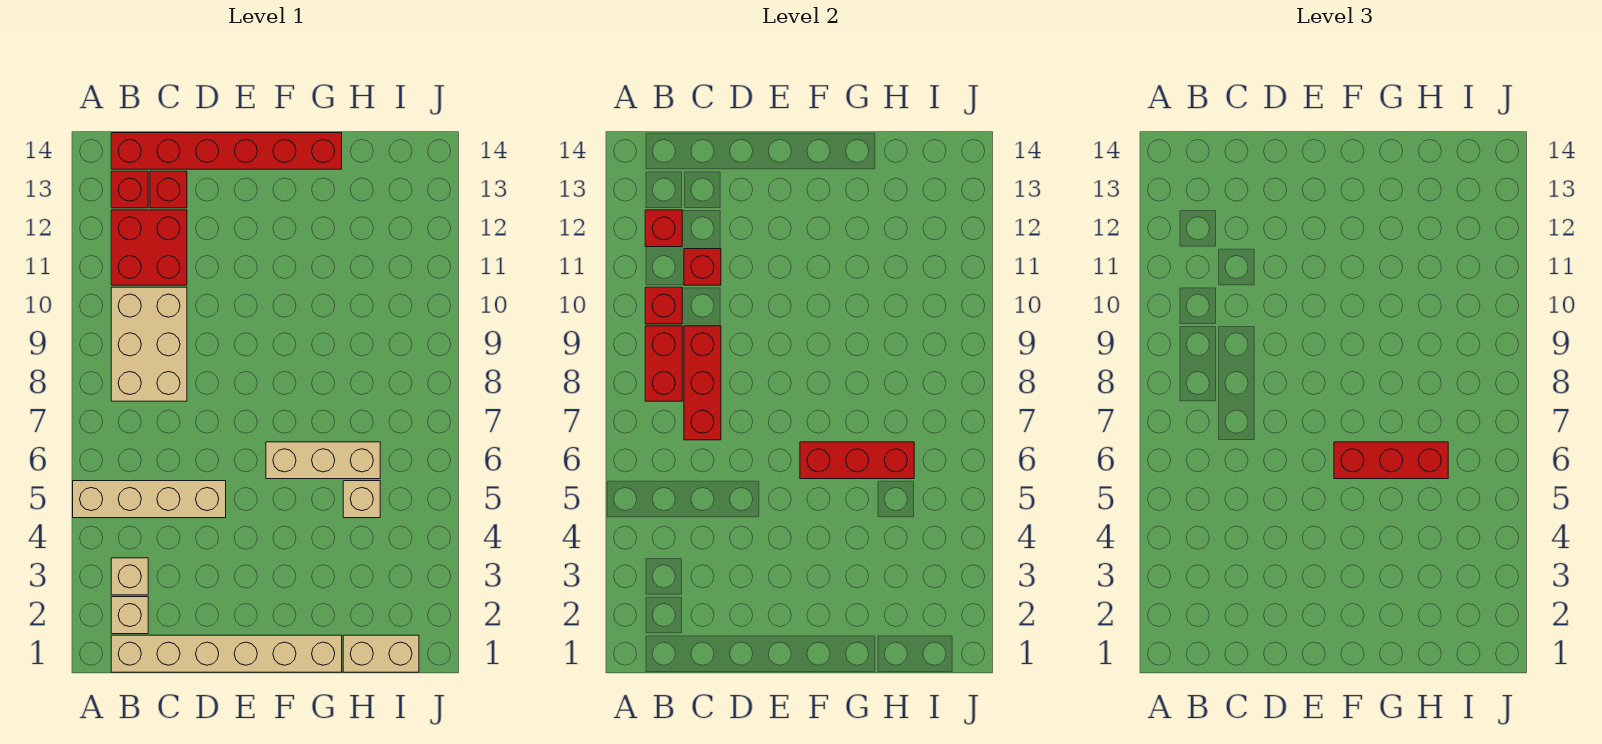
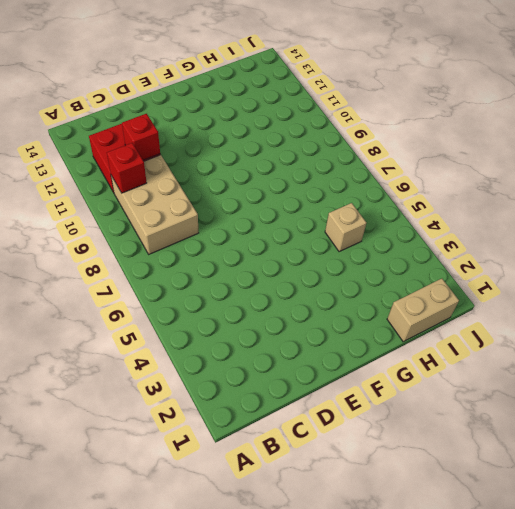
none -> tan brick A5:D5 level 1
none -> tan brick B1:G1 level 1
none -> tan brick B2 level 1

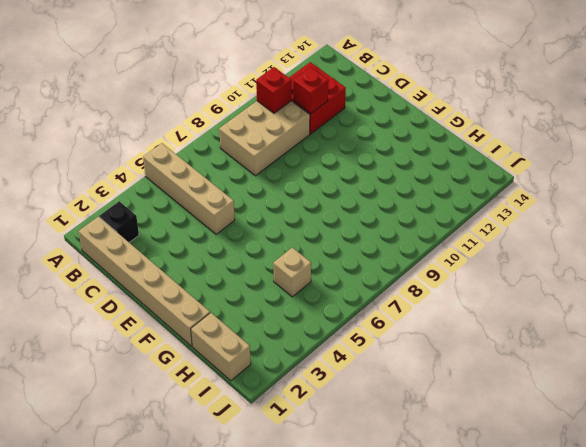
black brick B2 level 1 -> tan brick B2 level 1
none -> tan brick B3 level 1
none -> red brick B13 level 1
none -> red brick B14:G14 level 1

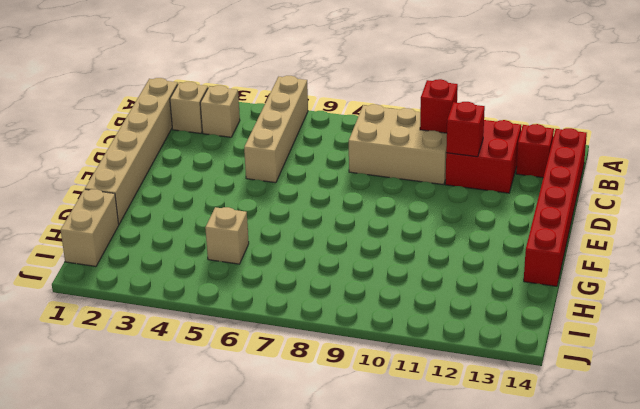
none -> red brick C13 level 1
none -> tan brick F6:H6 level 1
none -> red brick B8:B9 level 2

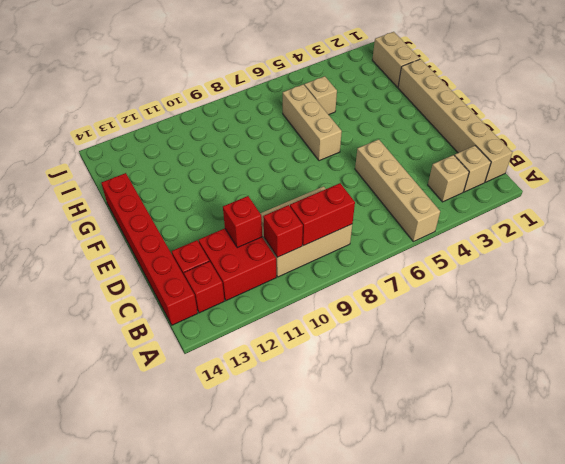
none -> red brick B12 level 2
none -> red brick C7:C9 level 2
none -> red brick F6:H6 level 2

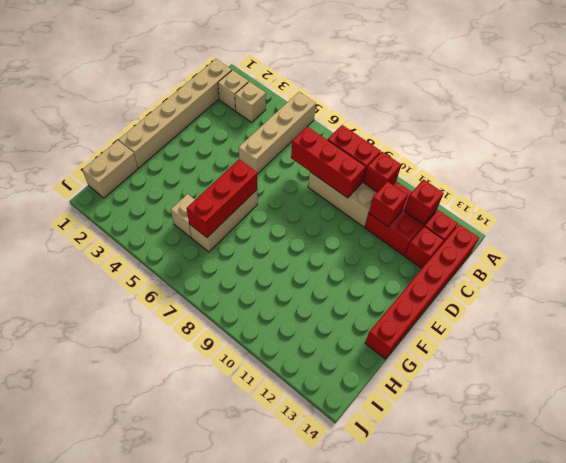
none -> red brick F6:H6 level 3

